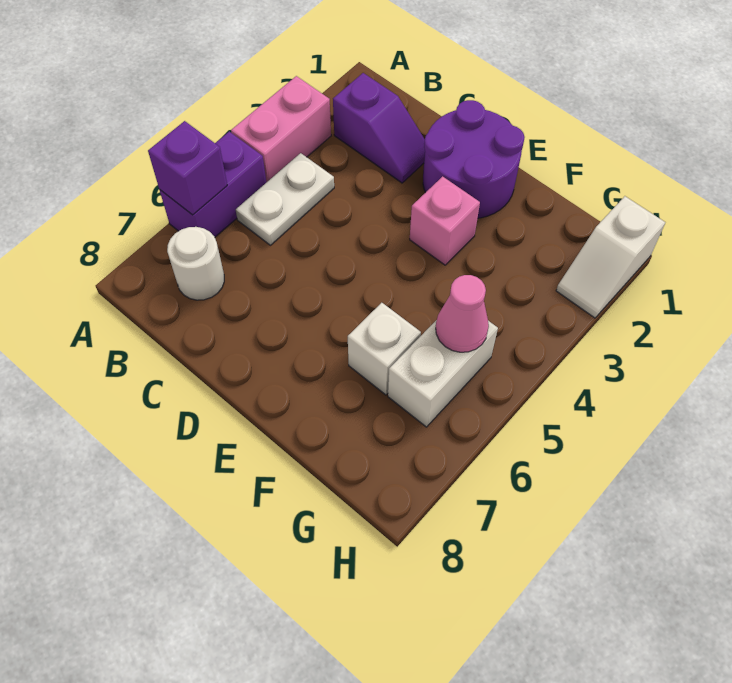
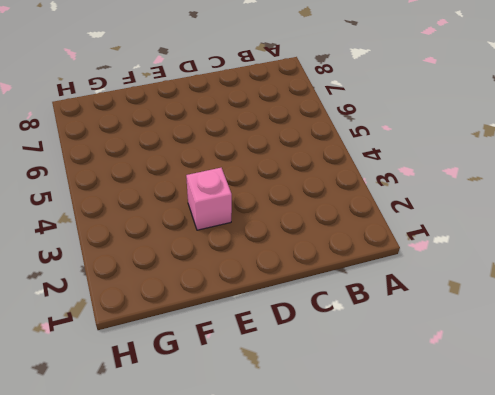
none -> pink brick A3:A4 level 1
none -> purple brick A5:A6 level 1
none -> purple slope B2:C2 level 1 top B

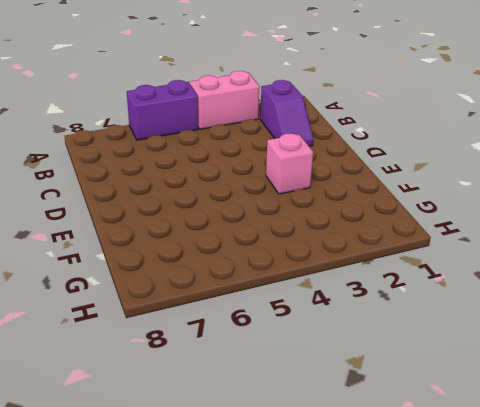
none -> white plate B4:B5 level 1
none -> white round brick B7 level 1
none -> purple round brick D1:E2 level 1

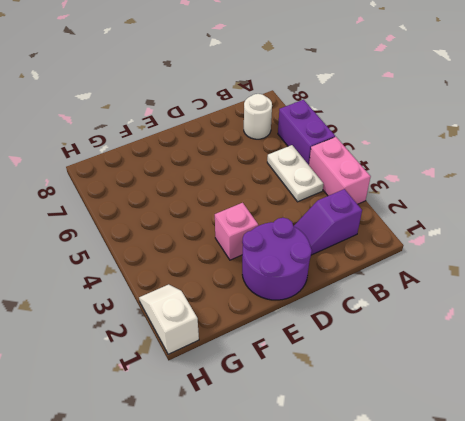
none -> white brick F6 level 1
none -> white brick G5:G6 level 1
none -> purple brick A6 level 2

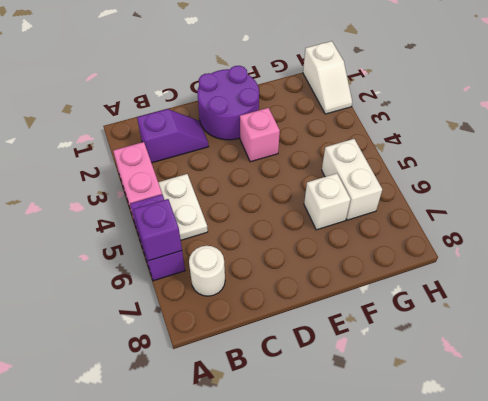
none -> pink cone G5 level 2

